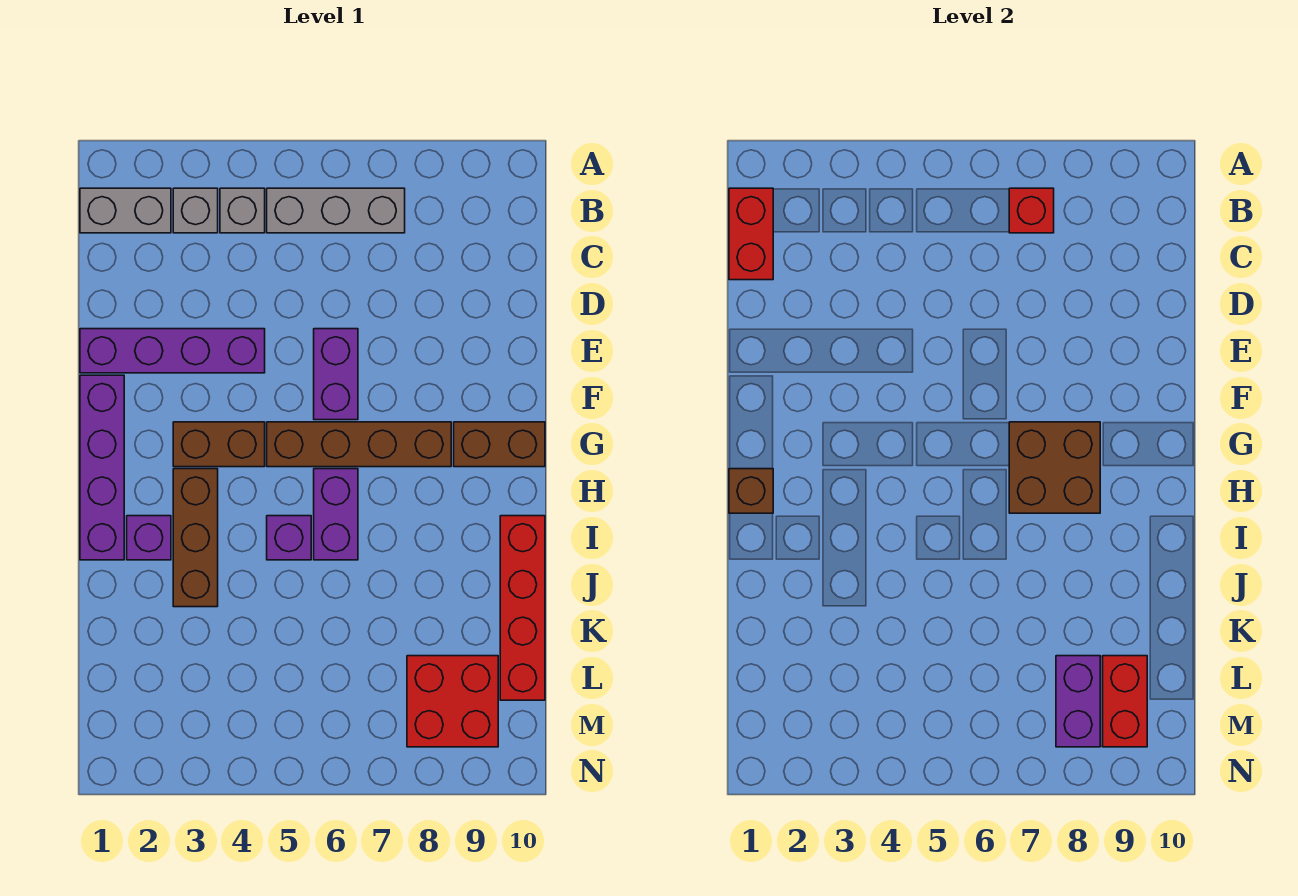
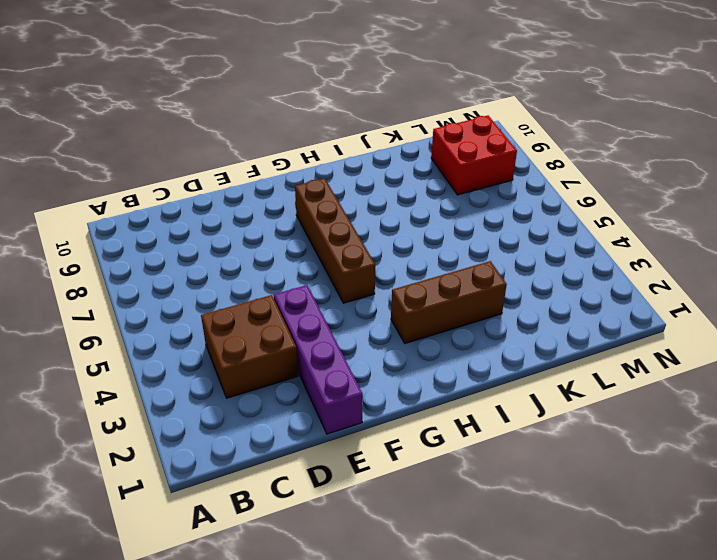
brown brick C3:D4 level 1 -> brown brick G7:H8 level 2
none -> grey brick B1:B2 level 1
none -> grey brick B3 level 1
none -> grey brick B4 level 1

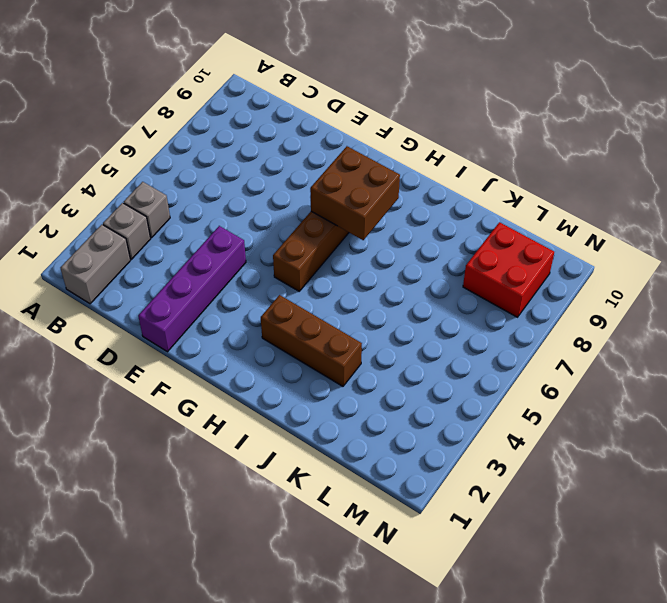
none -> grey brick B5:B7 level 1
none -> purple brick E6:F6 level 1
none -> purple brick F1:I1 level 1

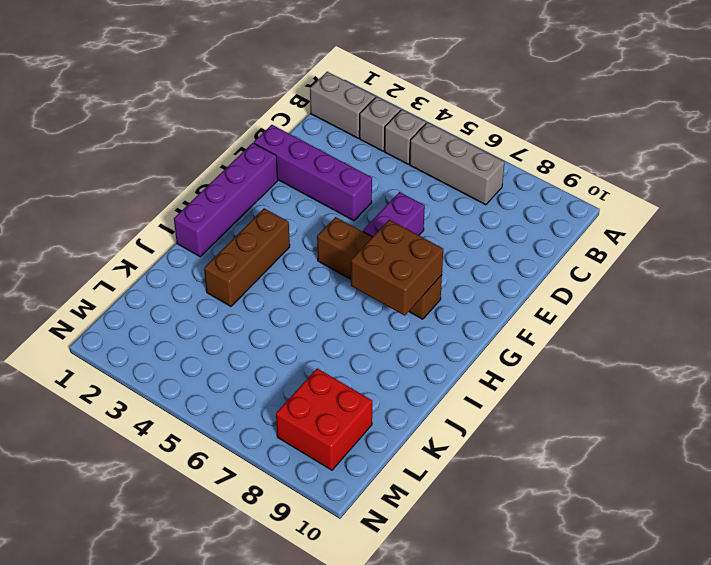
none -> brown brick G3:G4 level 1
none -> brown brick G9:G10 level 1
none -> purple brick H6:I6 level 1

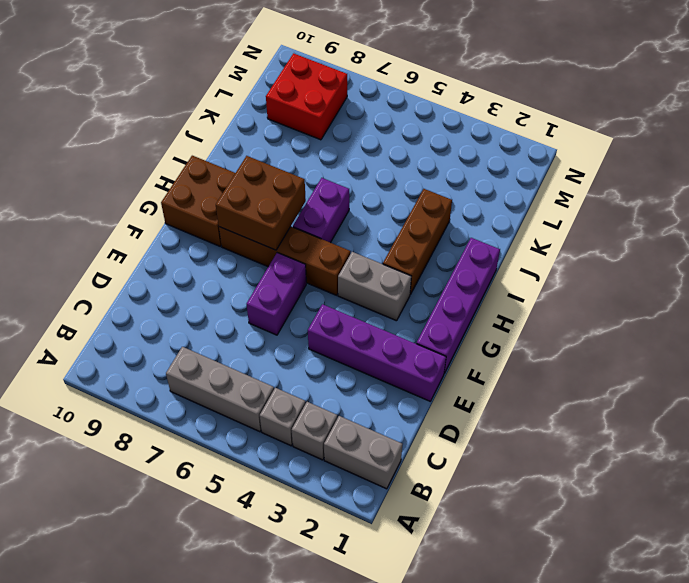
grey brick G3:G4 level 1 -> brown brick G3:G4 level 1
brown brick G9:H10 level 1 -> brown brick G9:G10 level 1
none -> purple brick I2 level 1
none -> purple brick I5 level 1
none -> red brick I10:L10 level 1

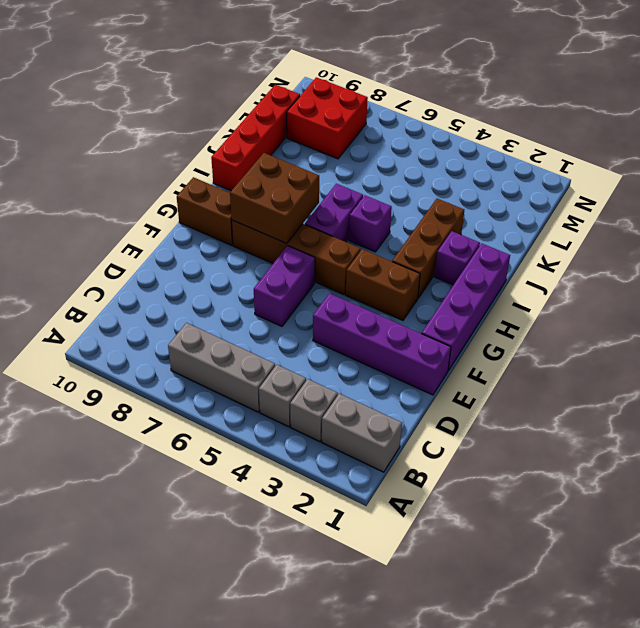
none -> red brick B1:C1 level 2
none -> red brick B7 level 2
none -> brown brick H1 level 2

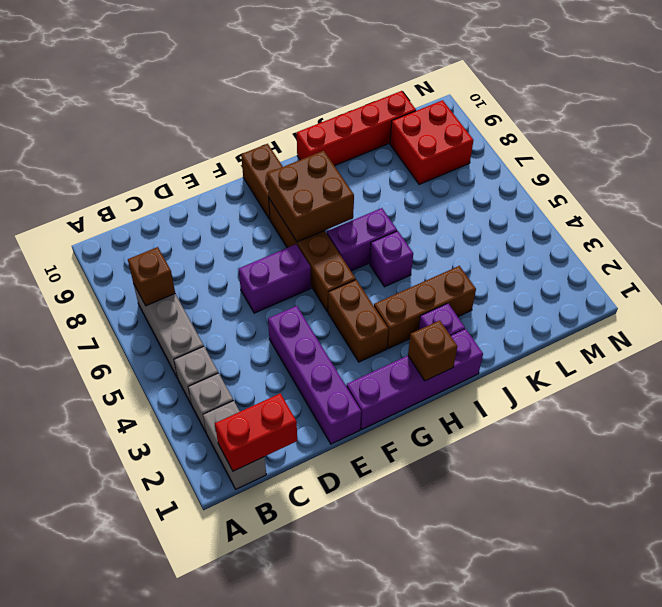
brown brick B7 level 2 -> red brick B7 level 2
none -> purple brick L8:M8 level 2
none -> red brick L9:M9 level 2

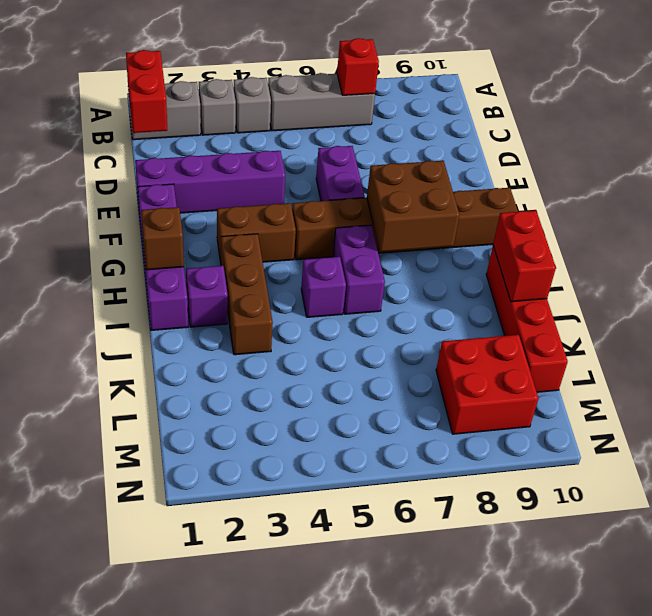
red brick I10:J10 level 2 -> red brick L9:M9 level 2
none -> purple brick L8:M8 level 2

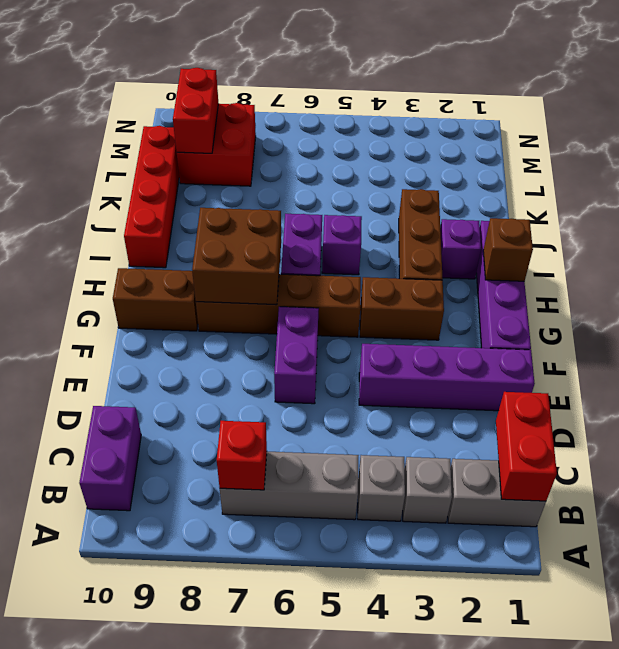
purple brick B10:C10 level 1 -> purple brick L8:M8 level 2

